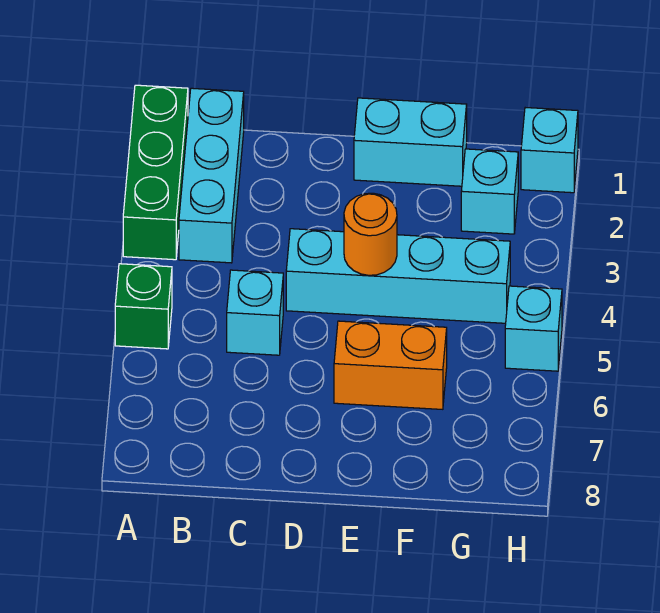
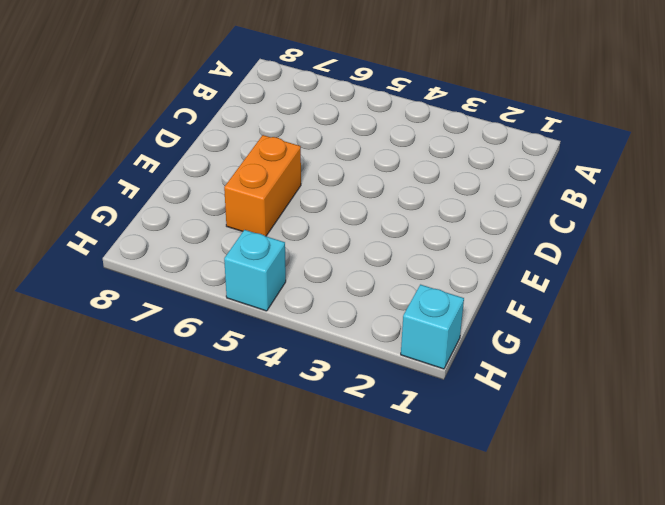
none -> green brick A1:A3 level 1
none -> green brick A5 level 1

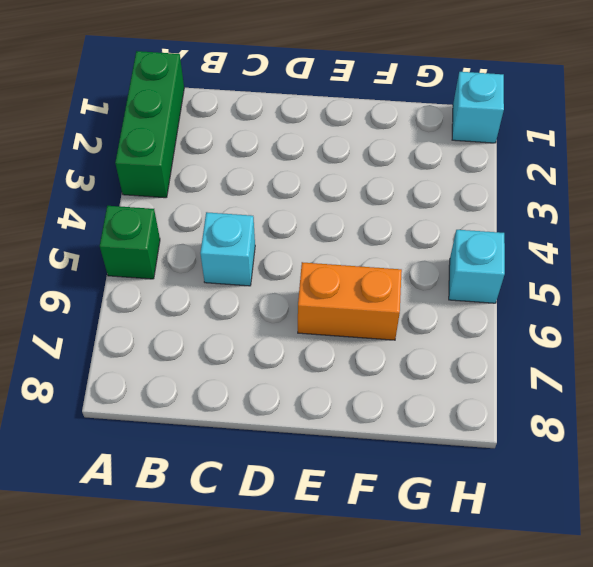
none -> cyan brick B1:B3 level 1
none -> cyan brick D4:G4 level 1

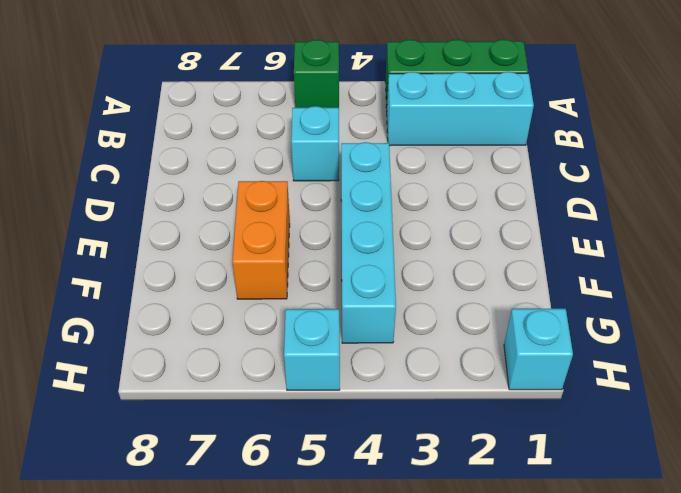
none -> cyan brick E1:F1 level 1
none -> cyan brick G2 level 1

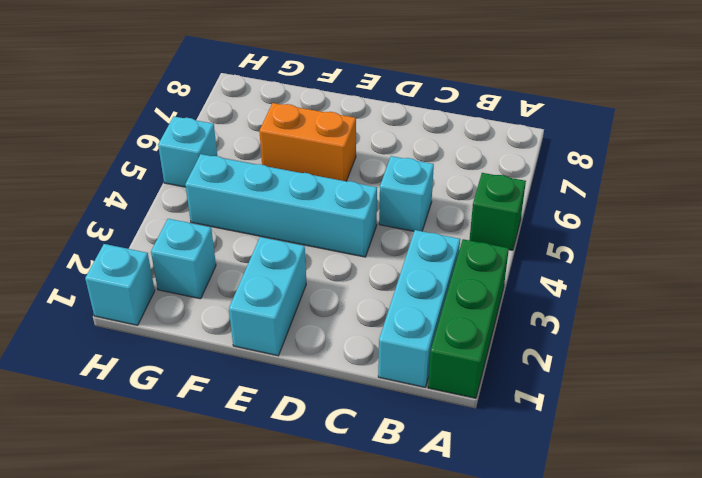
cyan brick E1:E2 level 1 -> cyan brick E1:F1 level 1
none -> orange round brick E4 level 2

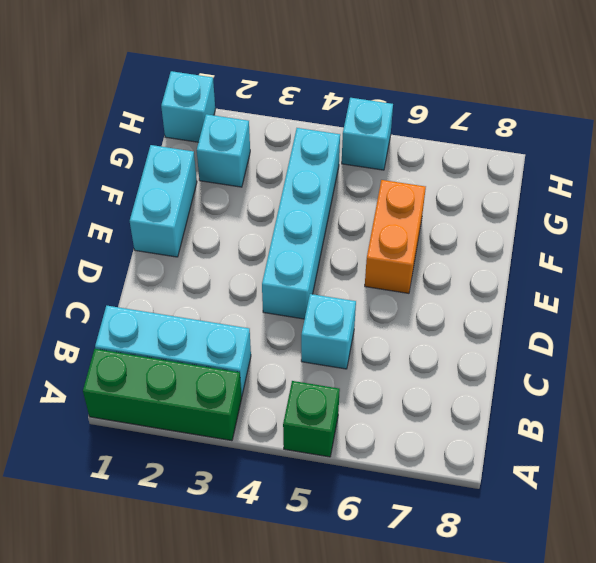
none -> orange round brick E4 level 2

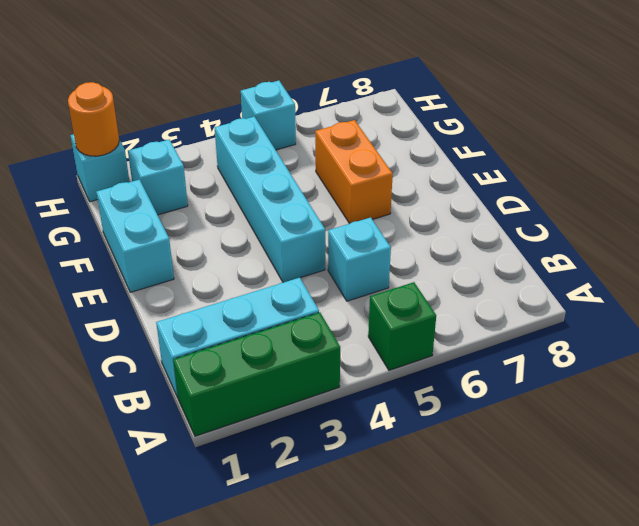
orange round brick H1 level 2 -> orange round brick E4 level 2

